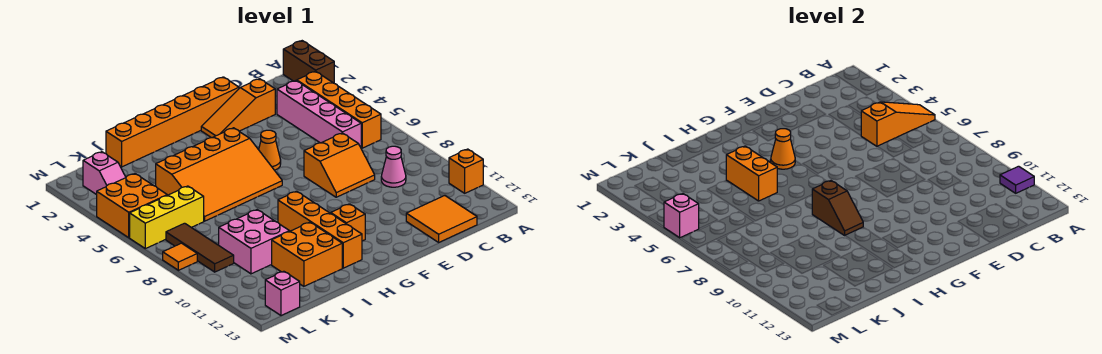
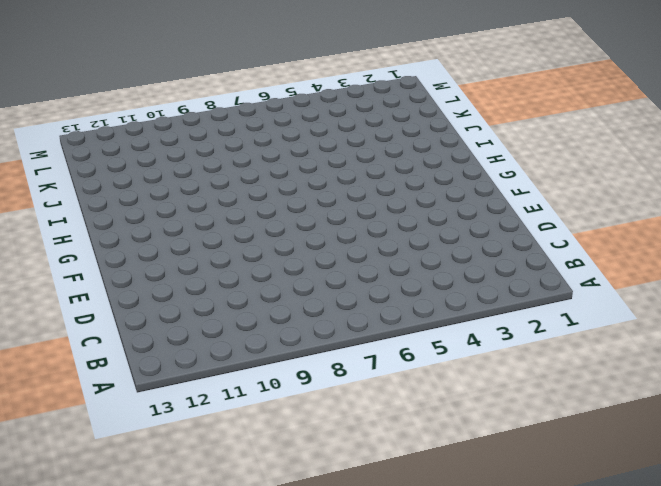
none -> brown brick A1:A2 level 1
none -> orange brick A11 level 1
none -> orange brick B3:B6 level 1

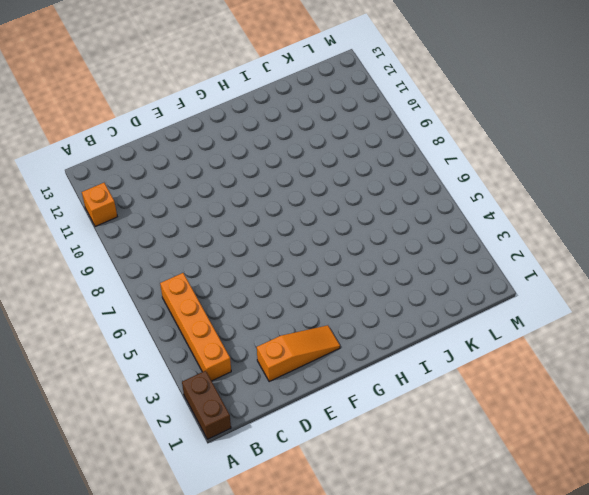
none -> pink brick C3:C6 level 1
none -> pink cone C9 level 1
none -> orange tile C12:D13 level 1

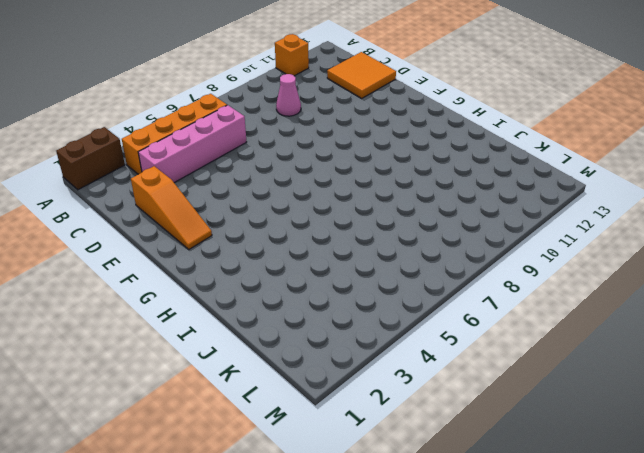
none -> orange slope D7:E8 level 1 top 7
none -> orange brick E1:J1 level 1
none -> orange cone F5 level 1

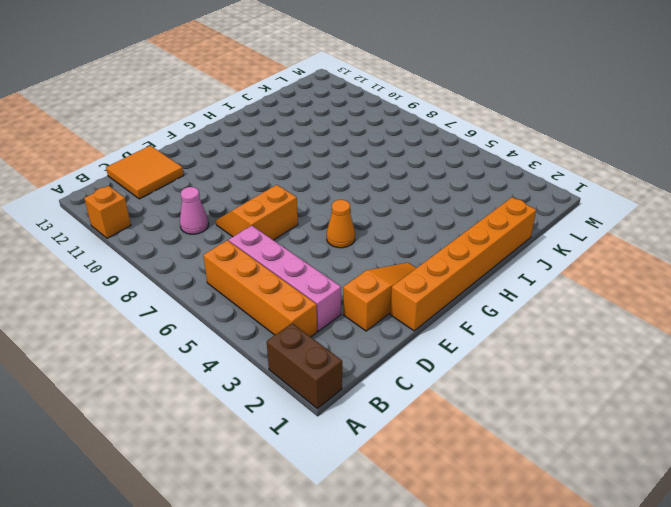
none -> orange slope G4:J6 level 1 top 4
none -> orange brick G11 level 1
none -> orange brick H9:H12 level 1

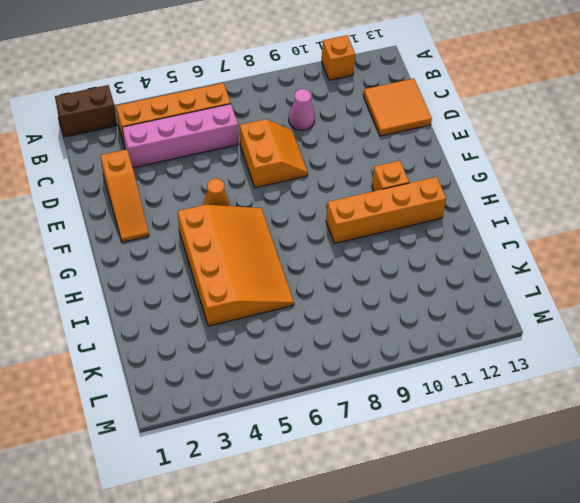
none -> orange brick E1:J1 level 1
none -> orange brick I11:J12 level 1
none -> pink brick J9:K10 level 1

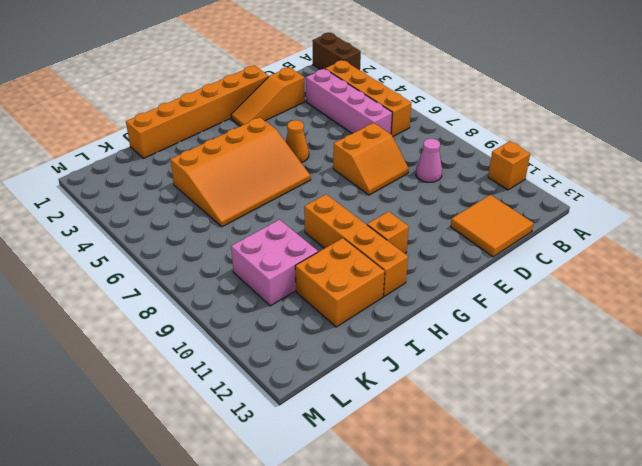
none -> yellow brick K6:M6 level 1
none -> pink slope L2:L3 level 1 top 2
none -> orange brick L4:M5 level 1

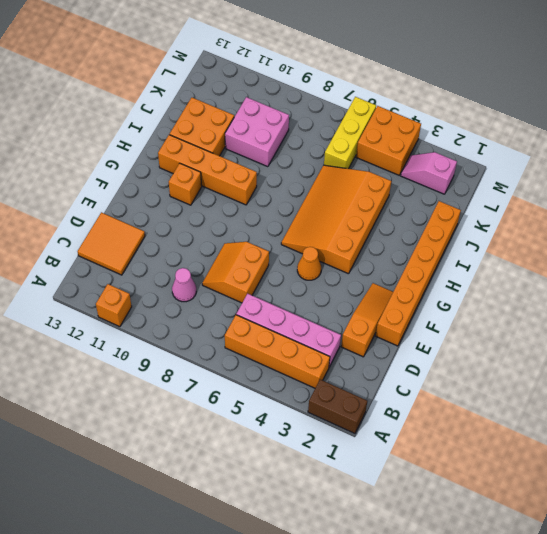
none -> brown tile L7:L9 level 1
none -> pink brick L13 level 1
none -> orange tile M8 level 1

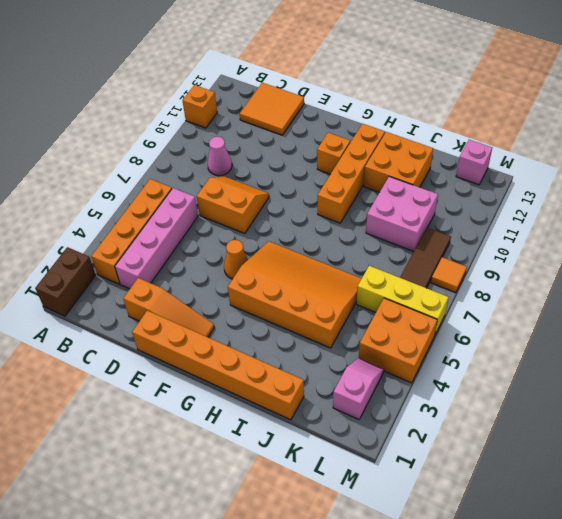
none -> orange slope A5:C5 level 2 top C
none -> purple tile A11 level 2
none -> orange cone G4 level 2

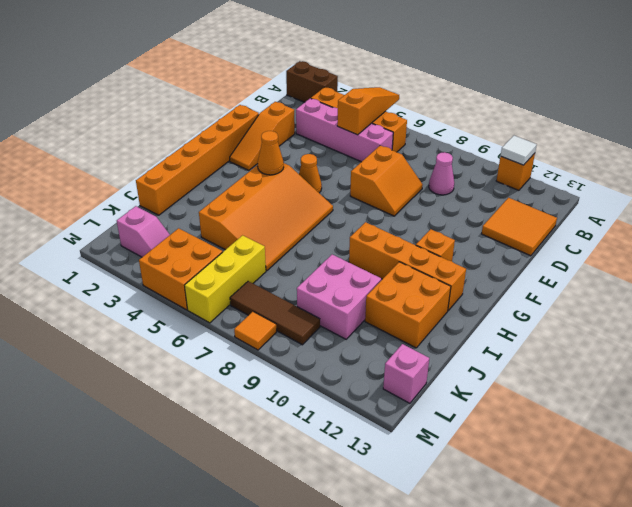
white tile A11 level 2 -> purple tile A11 level 2
none -> brown slope H8:H9 level 2 top 8
none -> orange brick I4:I5 level 2
none -> pink brick M5 level 2

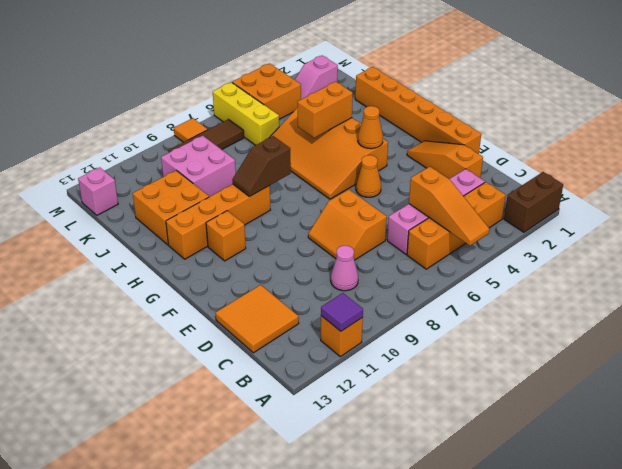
none -> pink brick M5 level 2

